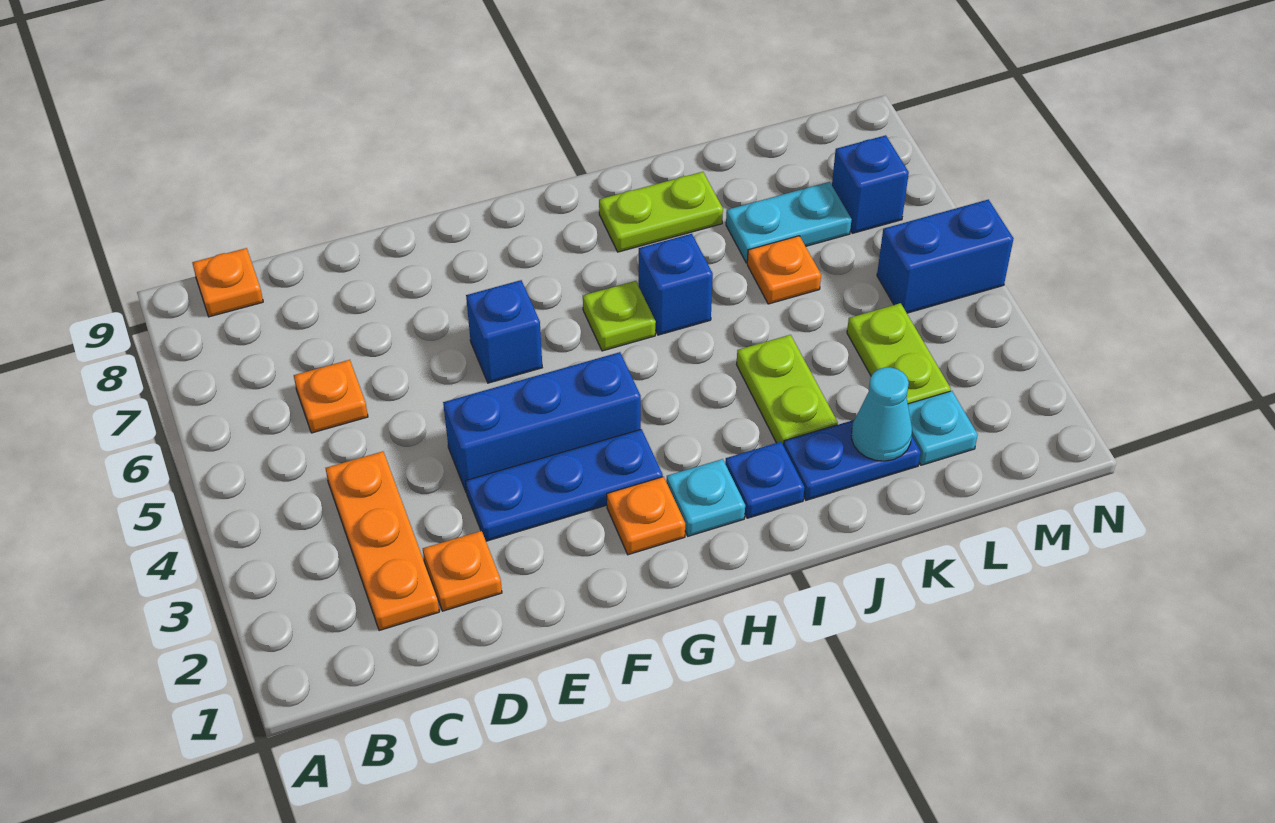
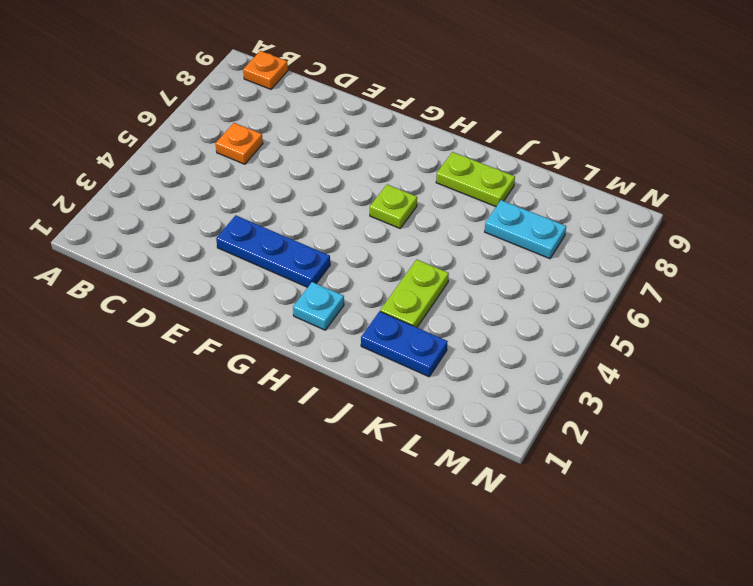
none -> orange plate C2:C4 level 1
none -> orange plate D2 level 1
none -> blue brick E4:G4 level 1

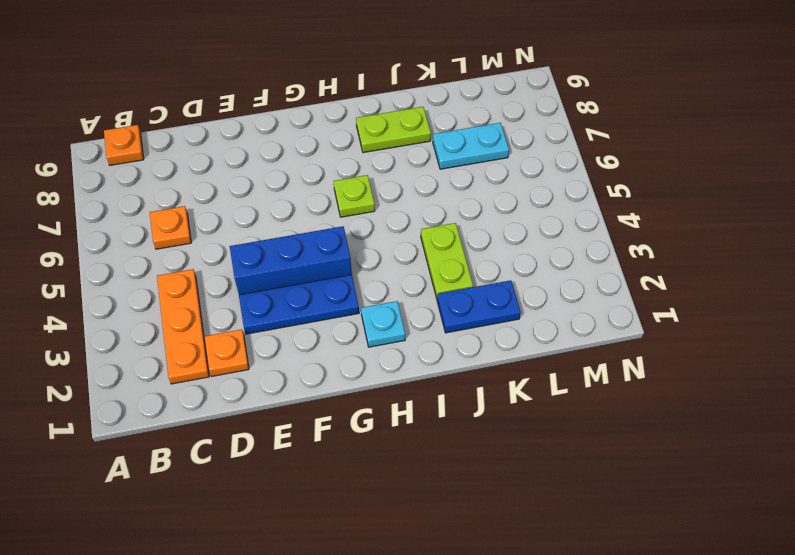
none -> blue brick F6 level 1
none -> orange plate G2 level 1
none -> blue plate I2 level 1

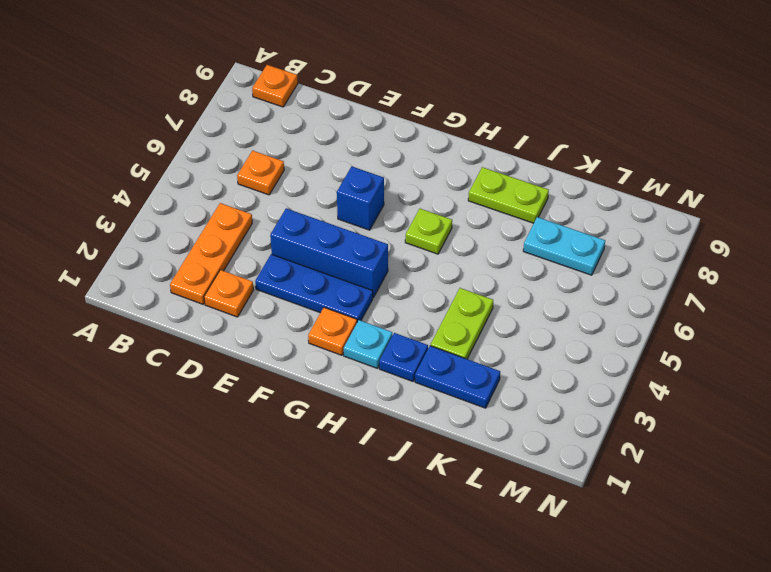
none -> blue brick I6 level 1
none -> orange plate K6 level 1
none -> cyan plate L2 level 1

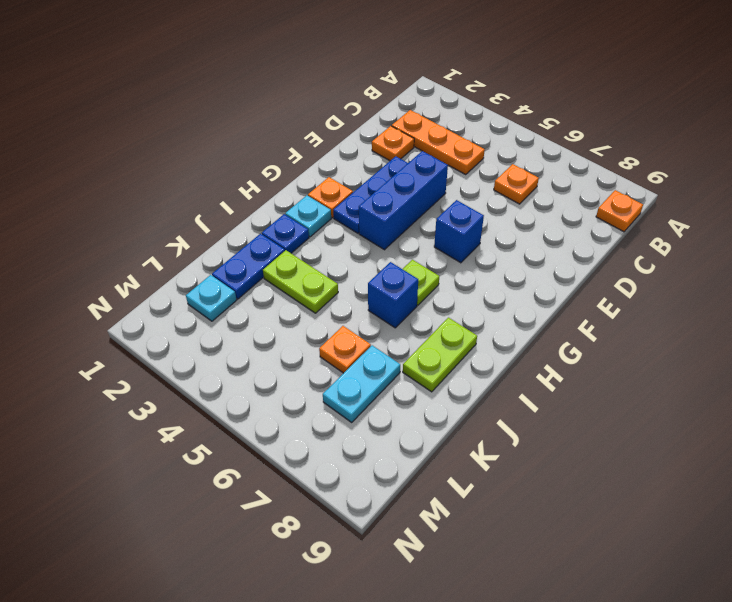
none -> lime plate L3:L4 level 1
none -> blue brick M5:N5 level 1
none -> blue brick M7 level 1

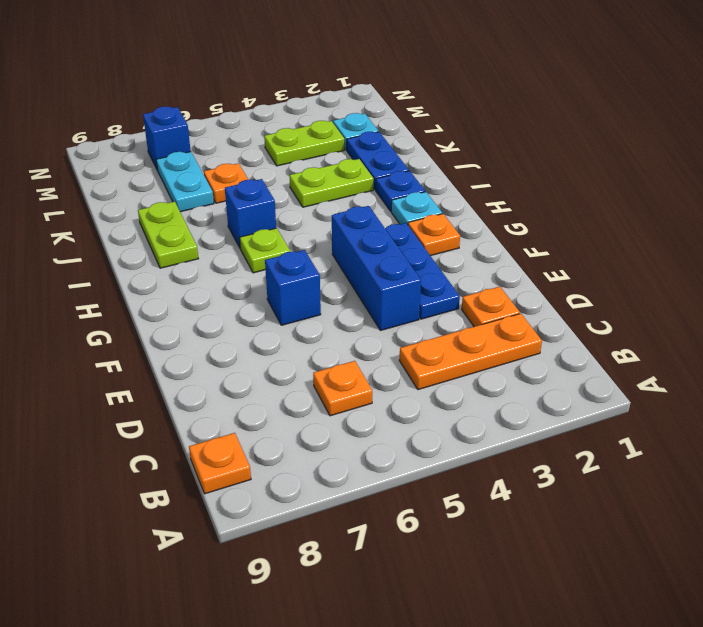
none -> blue brick M5:N5 level 1
none -> cyan cone K2 level 2

